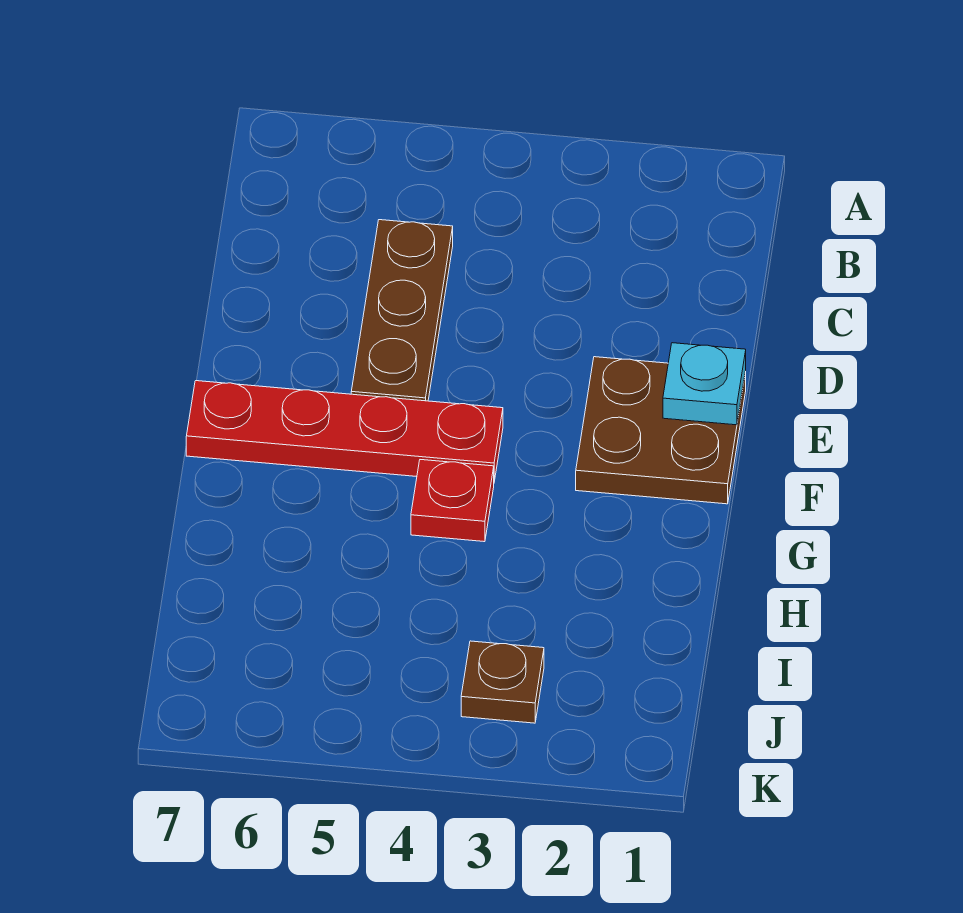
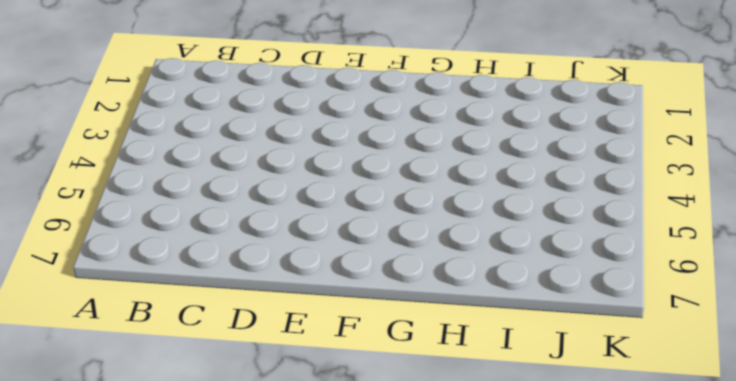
none -> brown plate C5:E5 level 1
none -> brown plate E1:F2 level 1

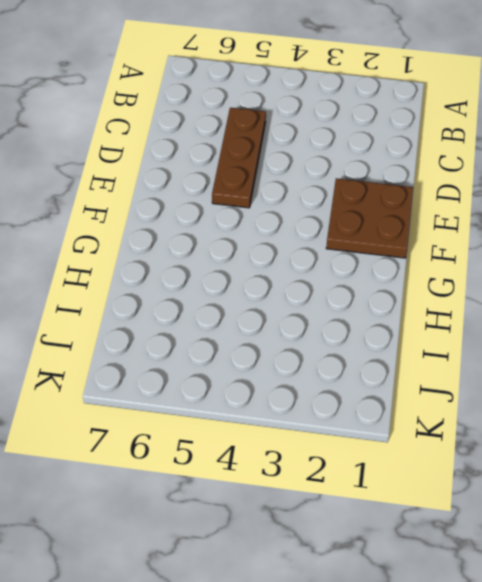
none -> red plate F4:F7 level 1
none -> red plate G4 level 1

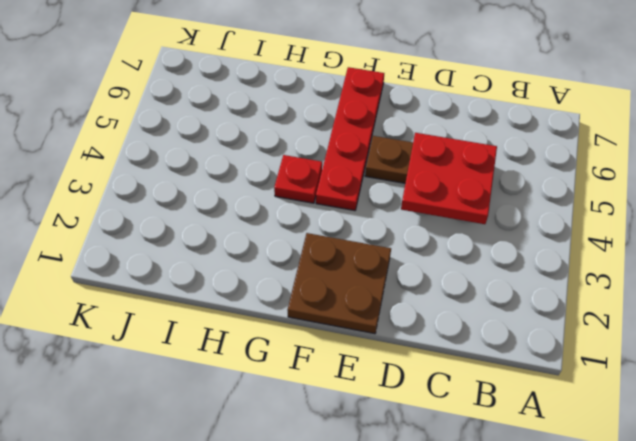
red plate C4:D5 level 2 -> none
none -> brown plate J3 level 1
none -> cyan plate E1 level 2

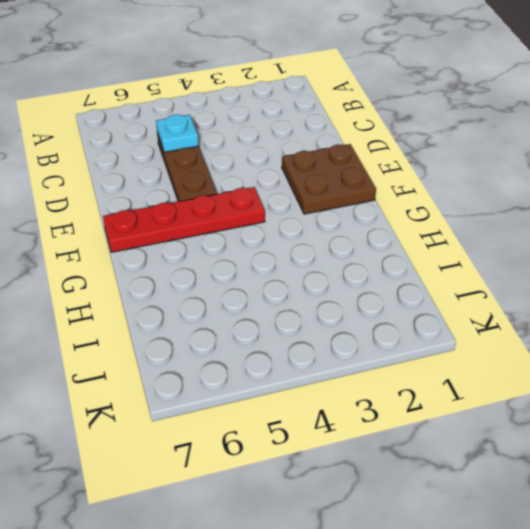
cyan plate C5 level 2 -> cyan plate E1 level 2
none -> red plate G4 level 1
none -> brown plate J3 level 1

